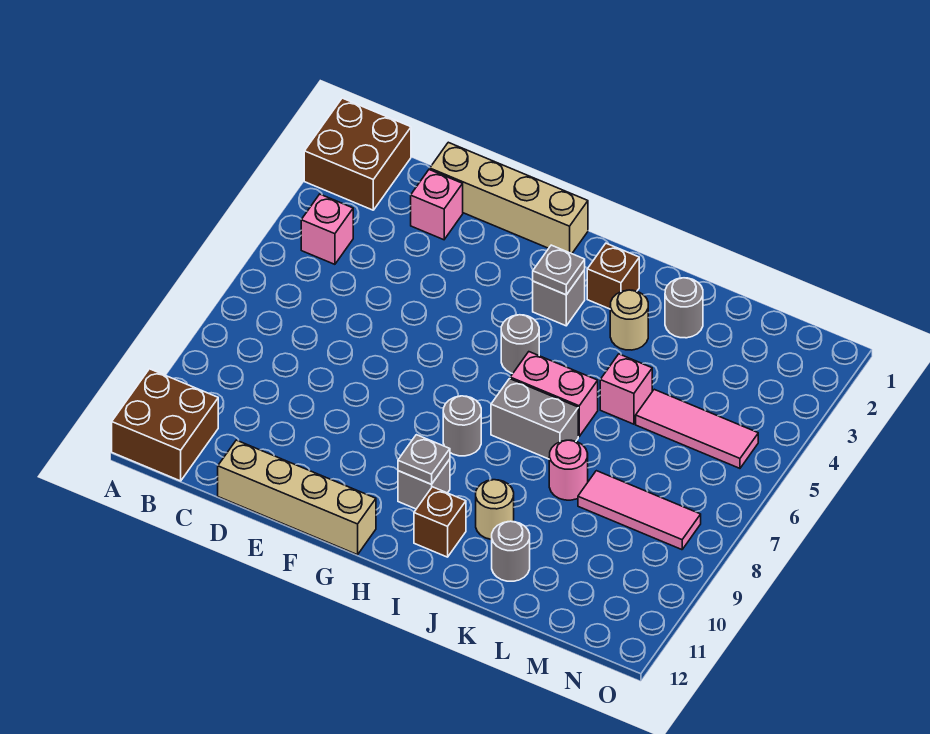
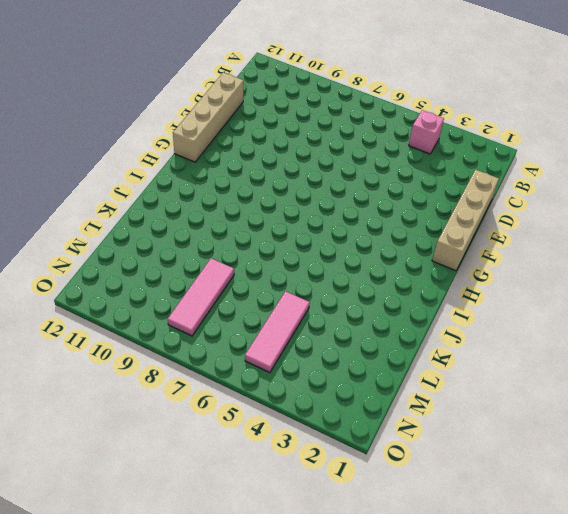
none -> brown brick A1:B2 level 1
none -> brown brick A11:B12 level 1
none -> pink brick D2 level 1

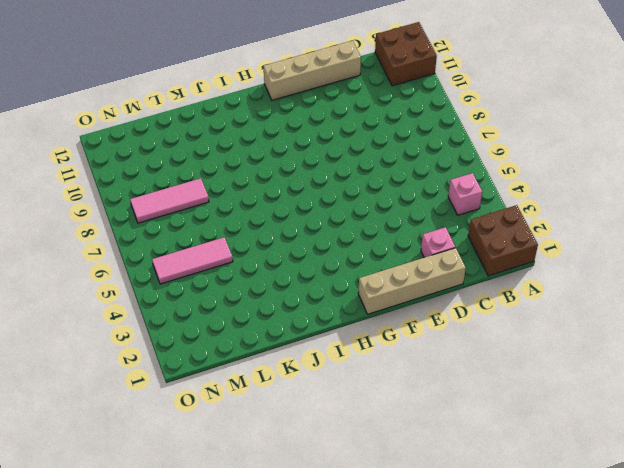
none -> grey brick H3 level 1
none -> grey round brick H5 level 1
none -> grey round brick H8 level 1

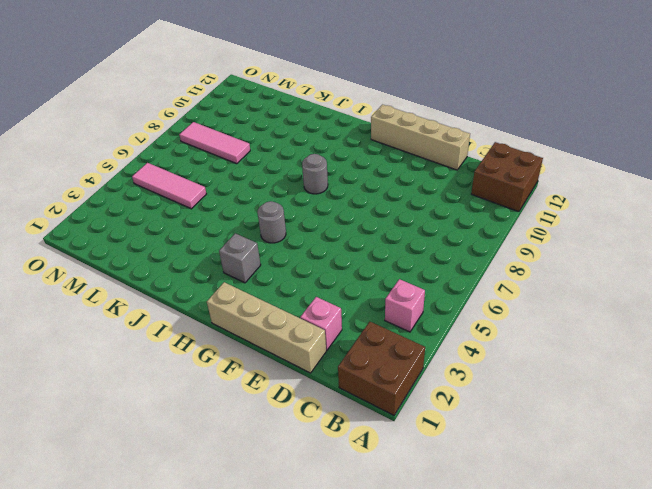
none -> grey brick H10 level 1
none -> brown brick I2 level 1
none -> pink brick I6:J6 level 1

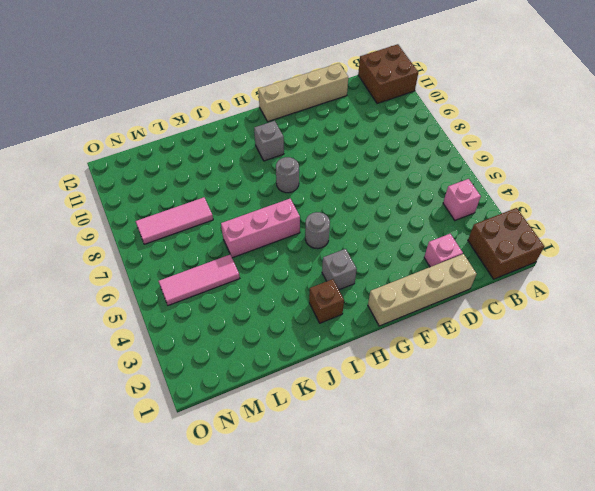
pink brick I6:K6 level 1 -> pink brick I6:J6 level 1
none -> grey brick I7:J7 level 1
none -> brown brick I11 level 1
none -> tan round brick J3 level 1

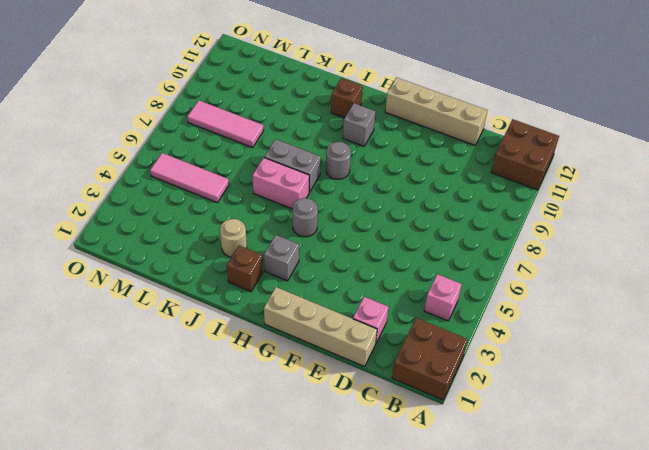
none -> tan round brick J10 level 1
none -> grey round brick K2 level 1
none -> pink brick K5 level 1

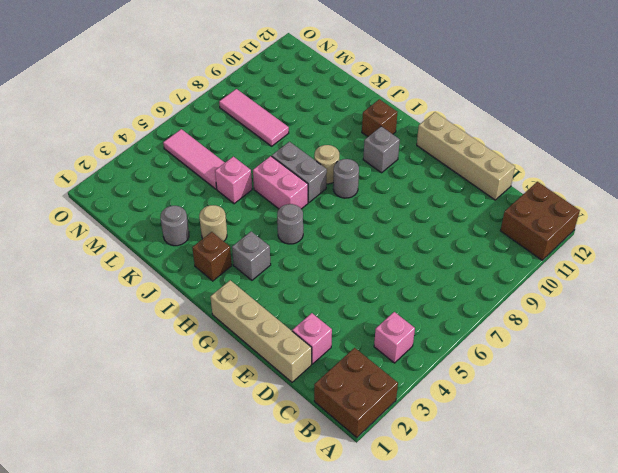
tan round brick I8 level 1 -> tan round brick J10 level 1
none -> pink round brick K8 level 1
none -> grey round brick K11 level 1
none -> grey plate H3 level 2

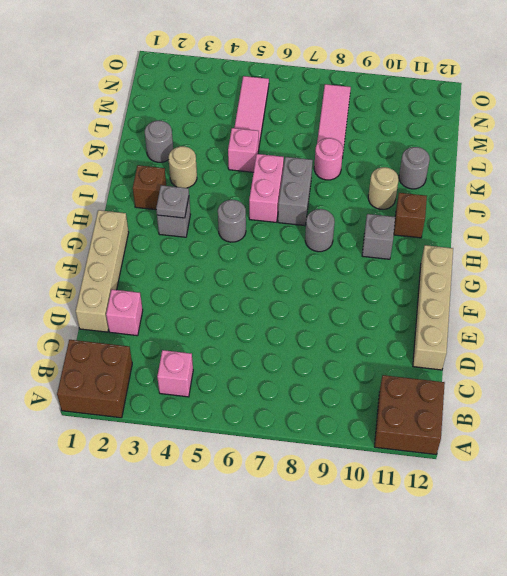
none -> grey plate H10 level 2

